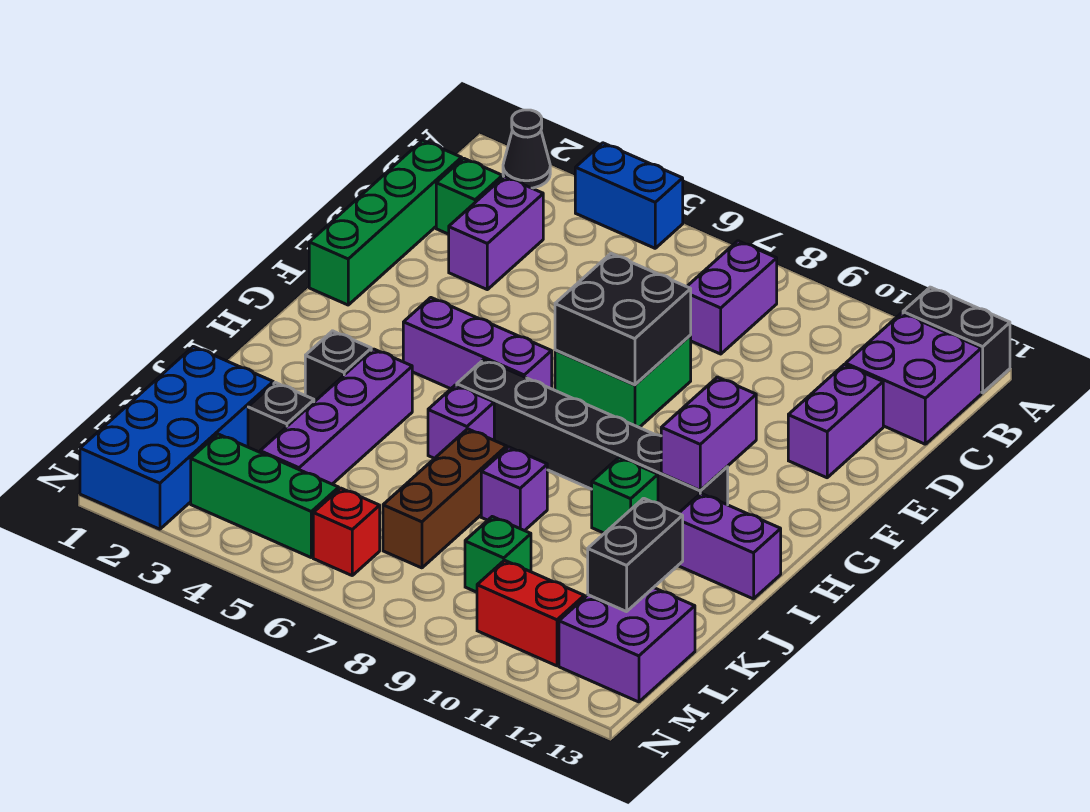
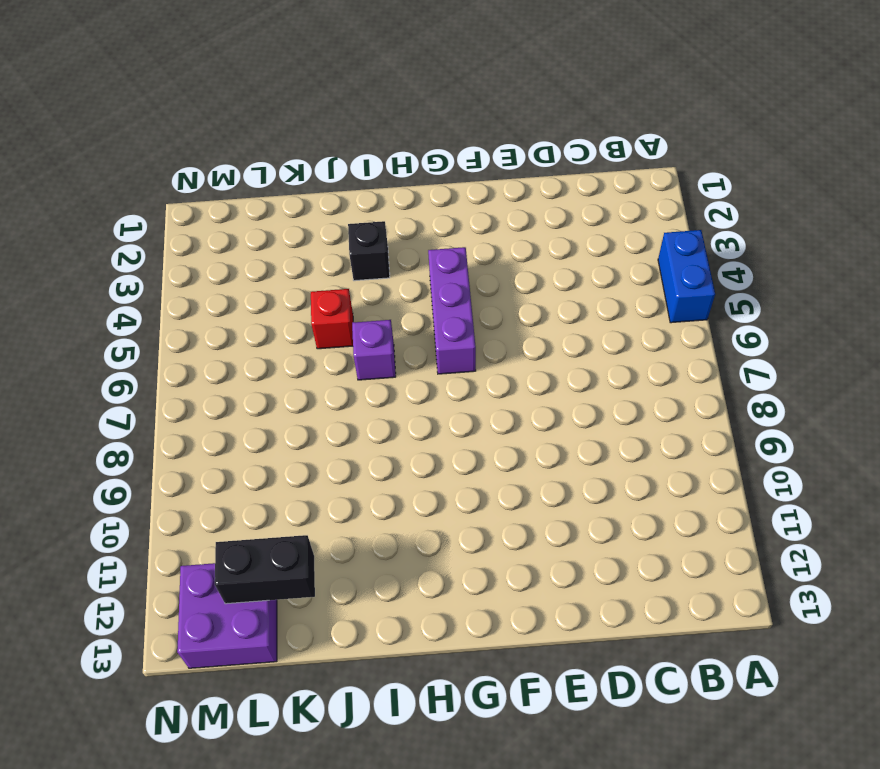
red brick J5 level 1 -> red brick M6 level 1
none -> black cone A2 level 1
none -> black brick A12:A13 level 1
none -> purple brick B8:C8 level 1

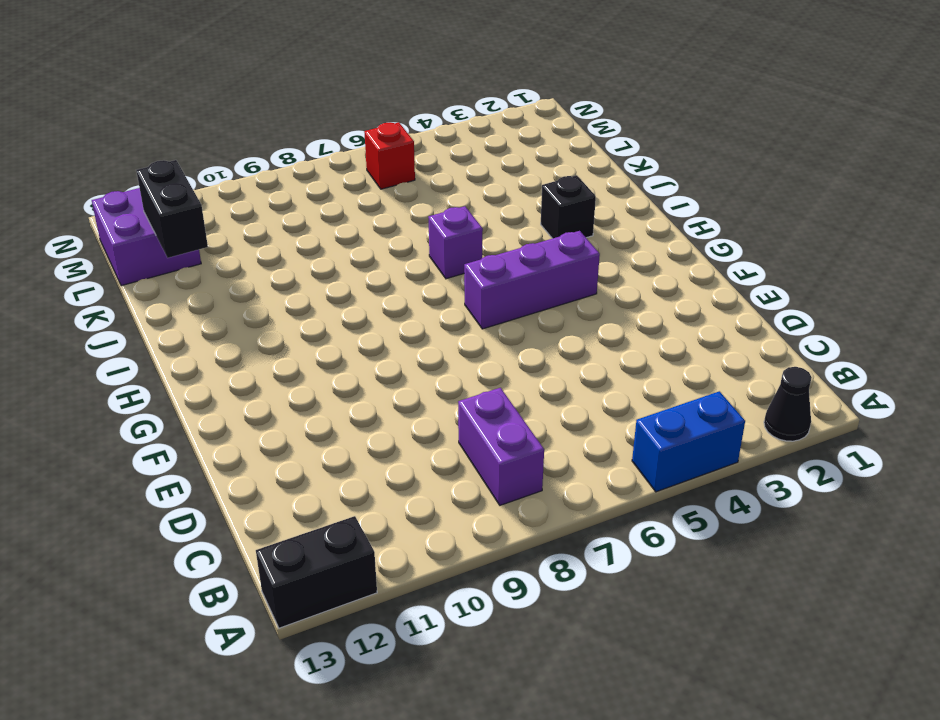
none -> purple brick B12:C13 level 1
none -> green brick C1:F1 level 1
none -> green brick C2 level 1

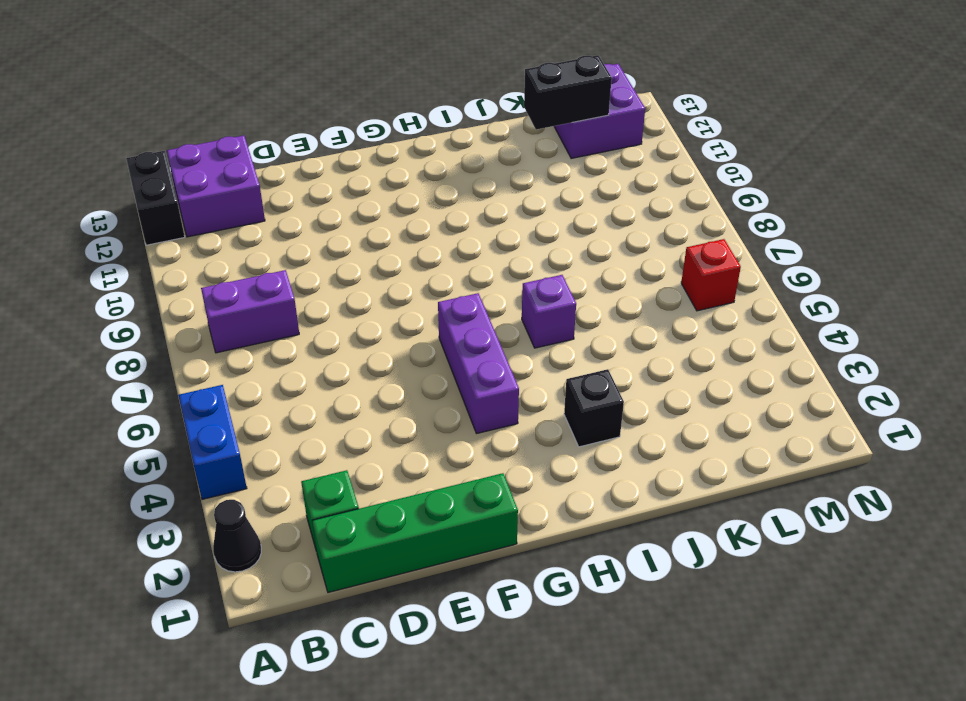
none -> purple brick C3:D3 level 1
none -> purple brick D12:E12 level 1
none -> green brick E7:F8 level 1

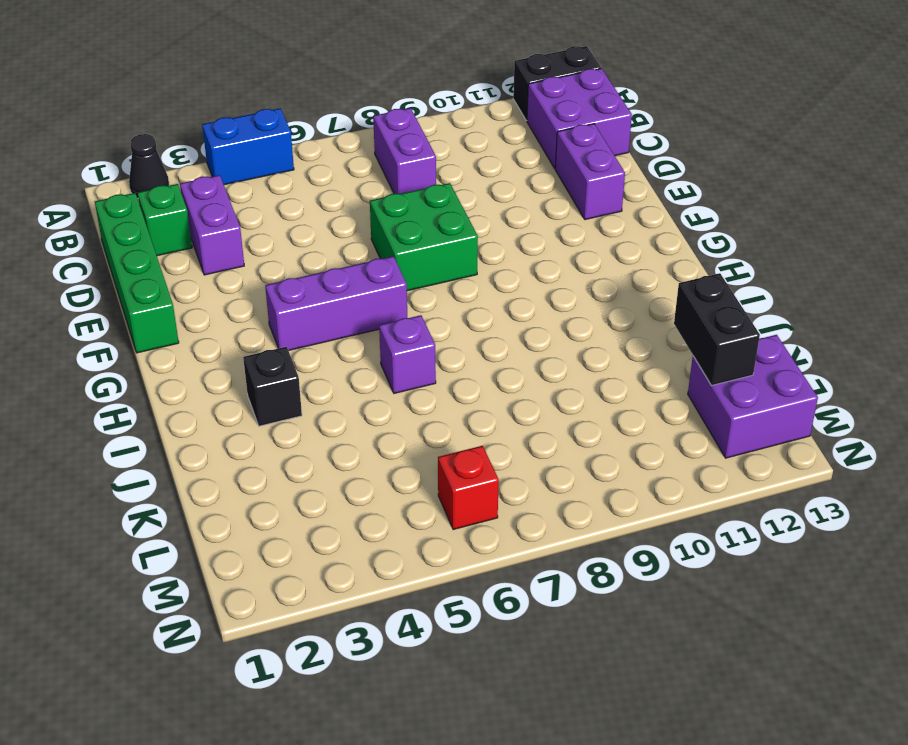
none -> black brick H6:H11 level 1
none -> purple brick I4:L4 level 1
none -> green brick I10 level 1

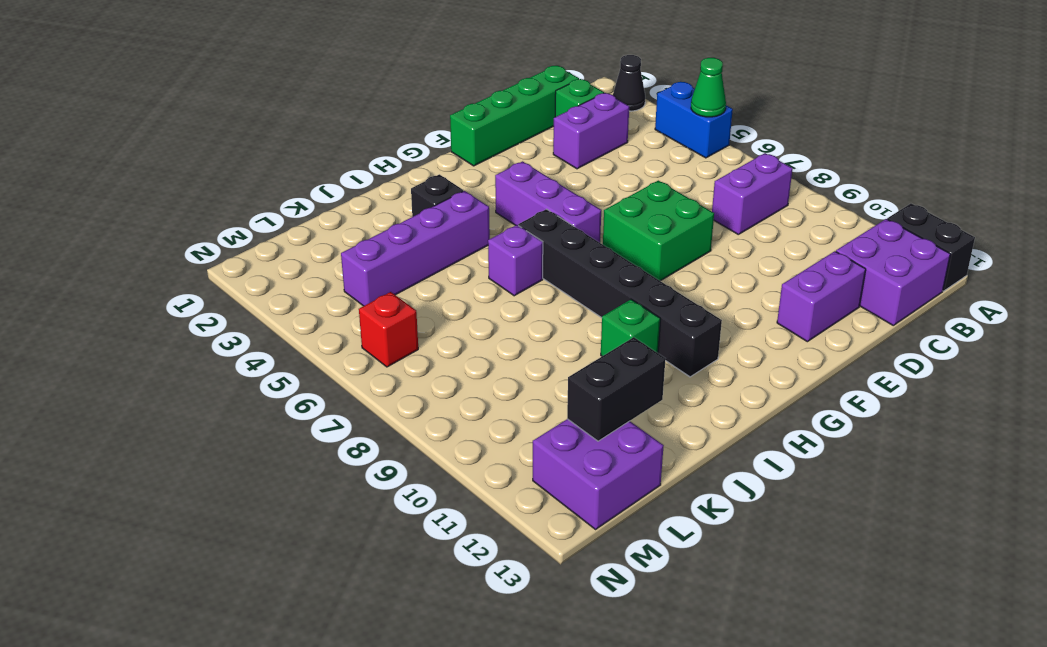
green cone A5 level 2 -> none
none -> purple brick I12:I13 level 1
none -> brown brick J7:L7 level 1
none -> purple brick J8 level 1

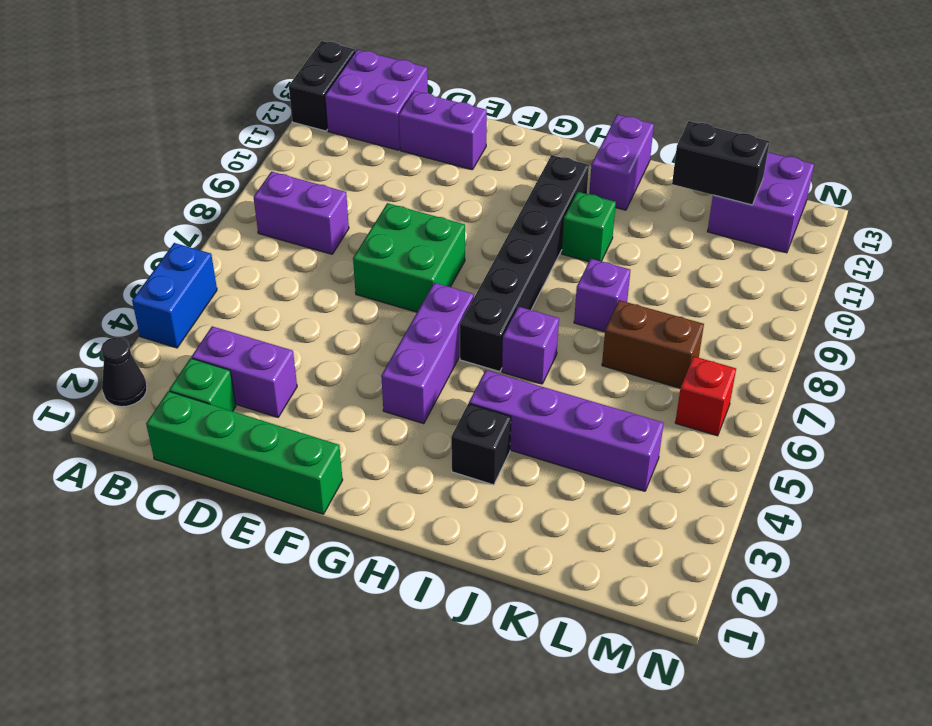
brown brick K7:L7 level 1 -> brown brick J7:L7 level 1
none -> blue brick K1:N2 level 1
none -> black brick K3 level 1
none -> green brick L9 level 1

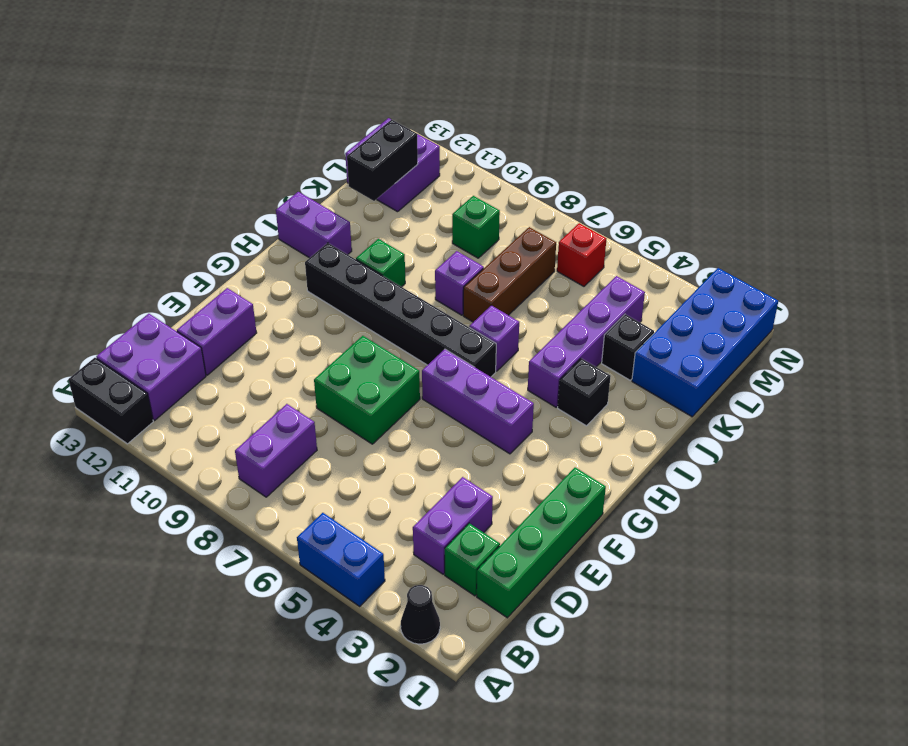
none -> green brick M3:M5 level 1
none -> red brick M10:M11 level 1
none -> black brick E7:F8 level 2

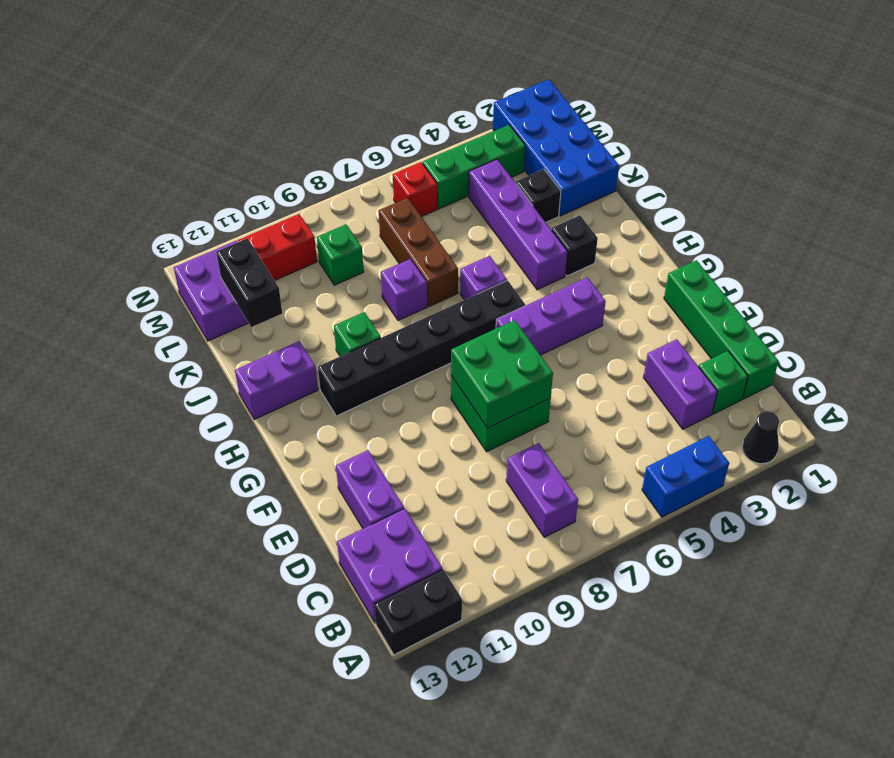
green brick E7:F8 level 2 -> black brick E7:F8 level 2
none -> purple brick G11:H11 level 2

